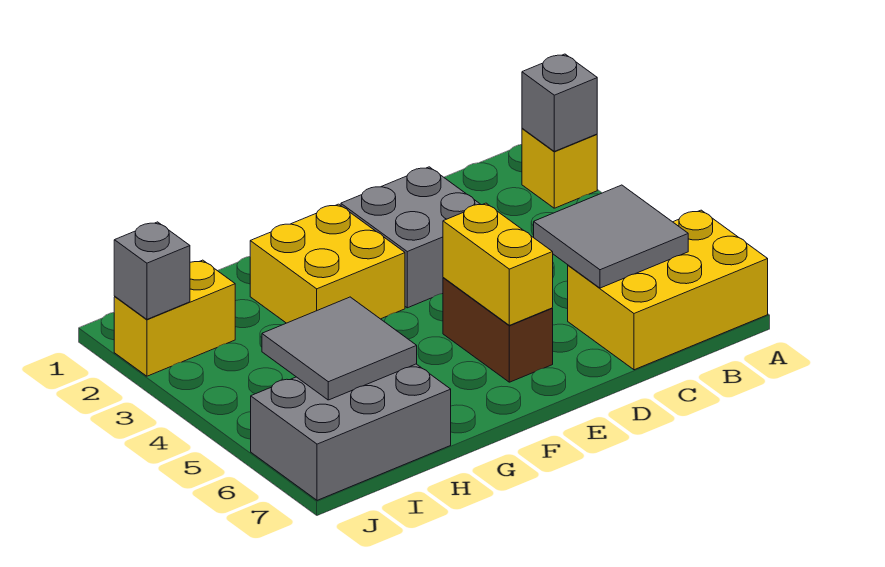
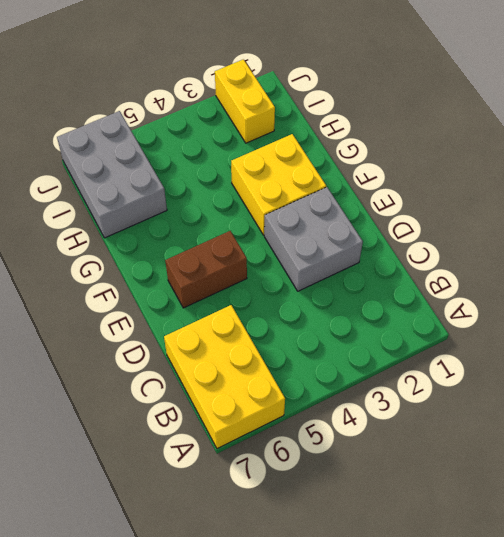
none -> yellow brick A2 level 1
none -> grey brick A2 level 2
none -> grey tile B5:C6 level 2

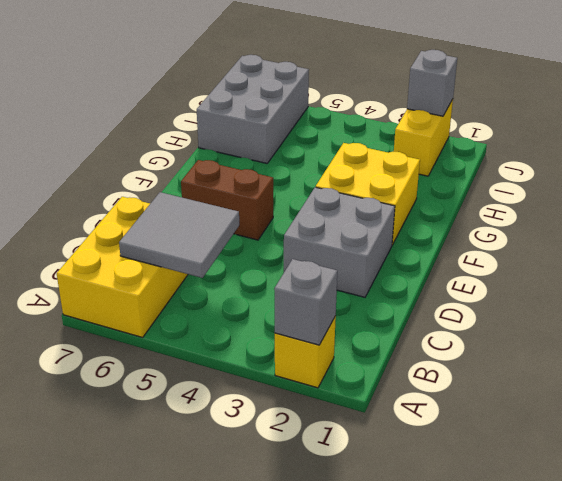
none -> yellow brick E5:E6 level 2
none -> grey tile H5:I6 level 2

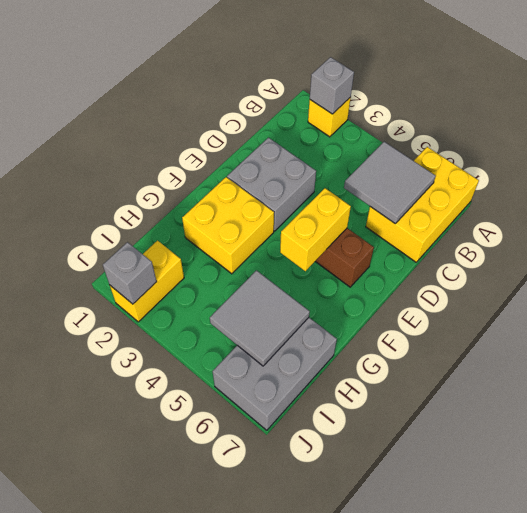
yellow brick E5:F5 level 2 -> yellow brick E5:E6 level 2

